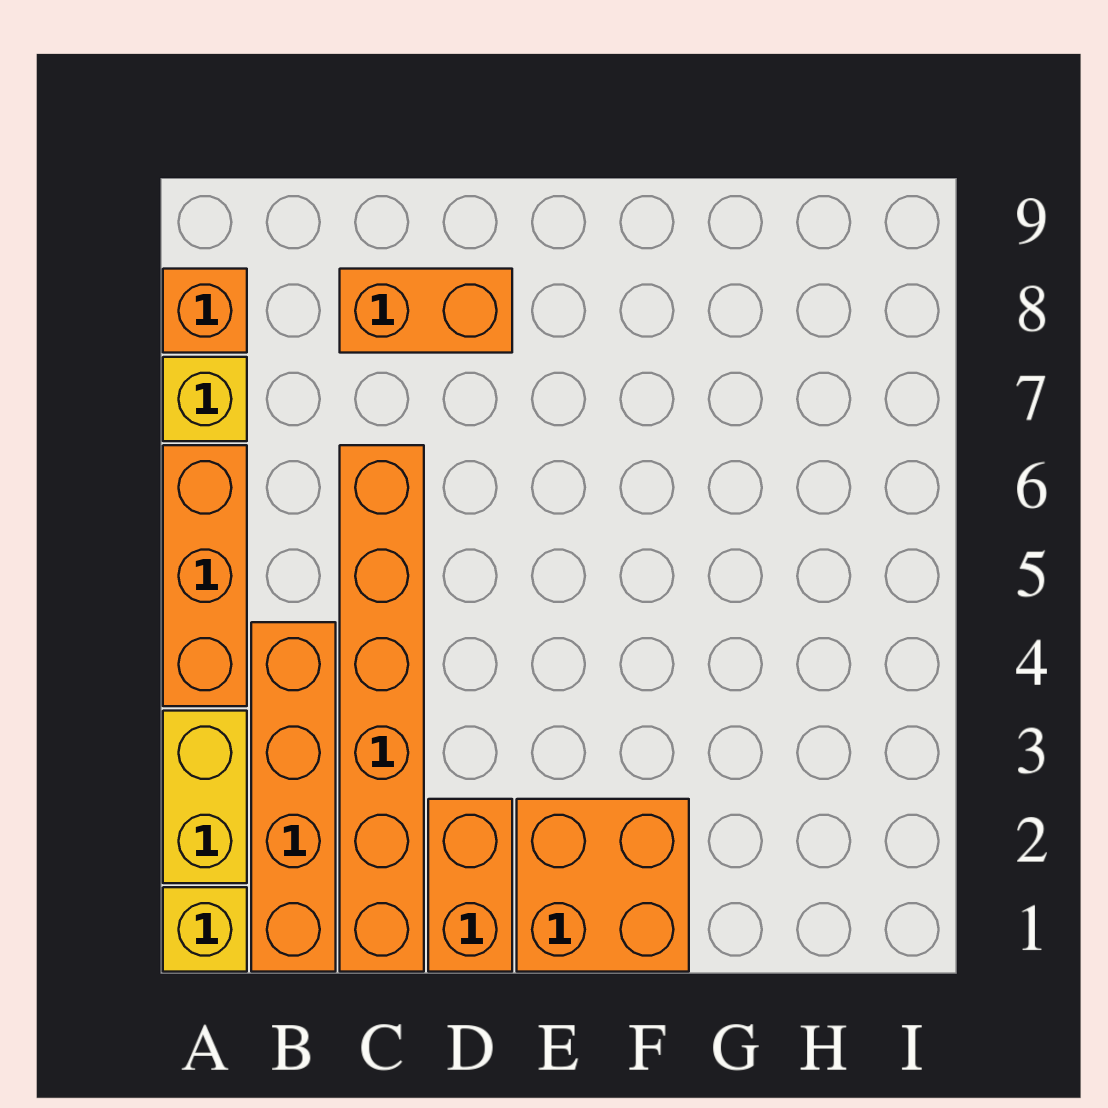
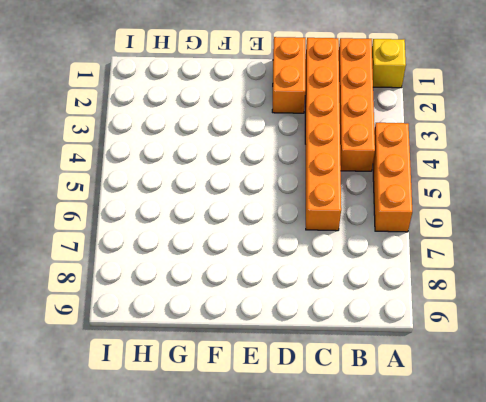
none -> yellow brick A2:A3 level 1
none -> yellow brick A7 level 1

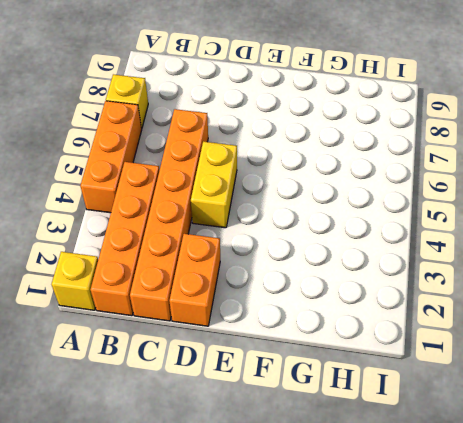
yellow brick D4:D5 level 1 -> yellow brick A2:A3 level 1
none -> orange brick A8 level 1
none -> orange brick C8:D8 level 1

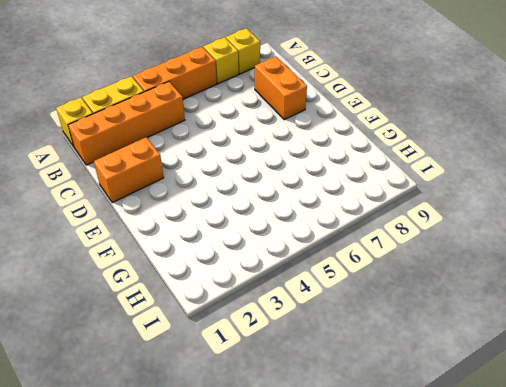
yellow brick A8 level 1 -> orange brick A8 level 1
none -> orange brick C1:C6 level 1
none -> orange brick E1:F2 level 1

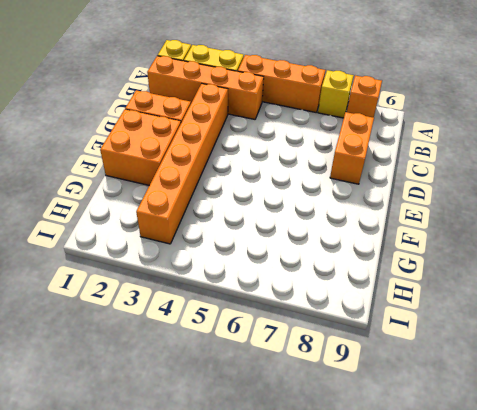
orange brick C3:H3 level 1 -> orange brick C1:C6 level 1

